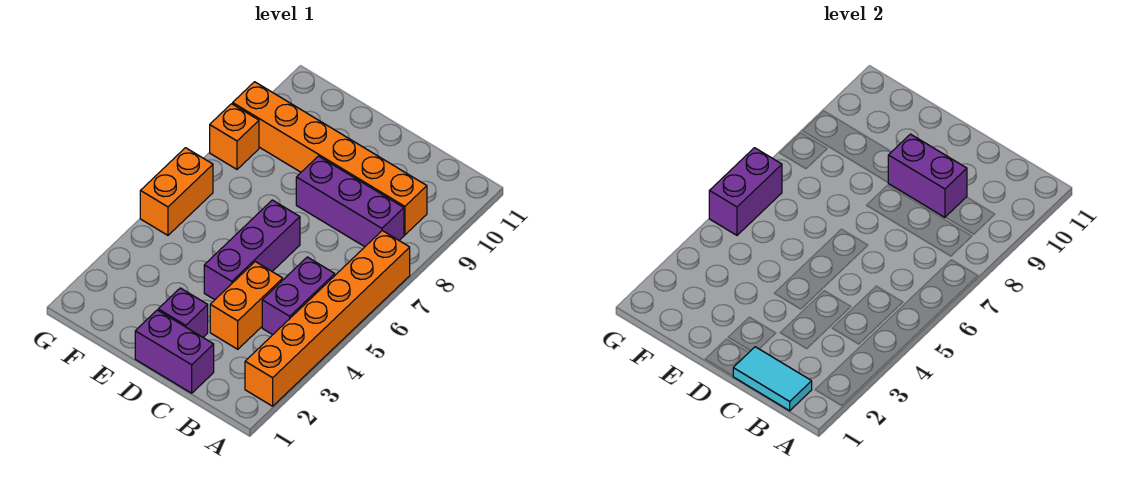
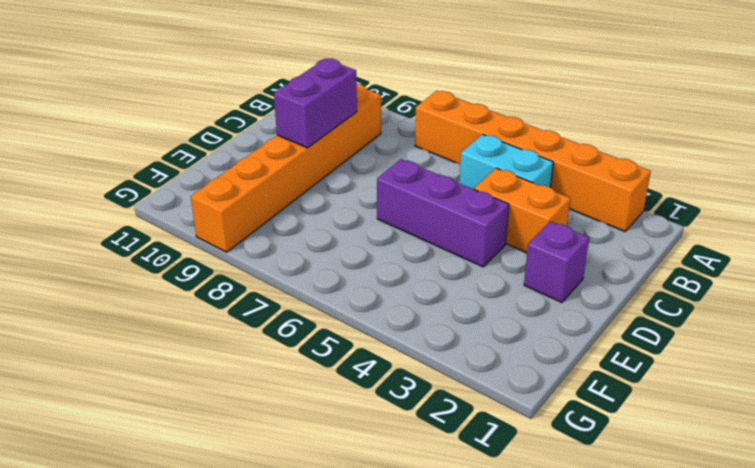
cyan brick B4:B5 level 1 -> purple brick B4:B5 level 1
none -> purple brick B8:D8 level 1
none -> purple brick C1:D1 level 1
none -> orange brick G5:G6 level 1

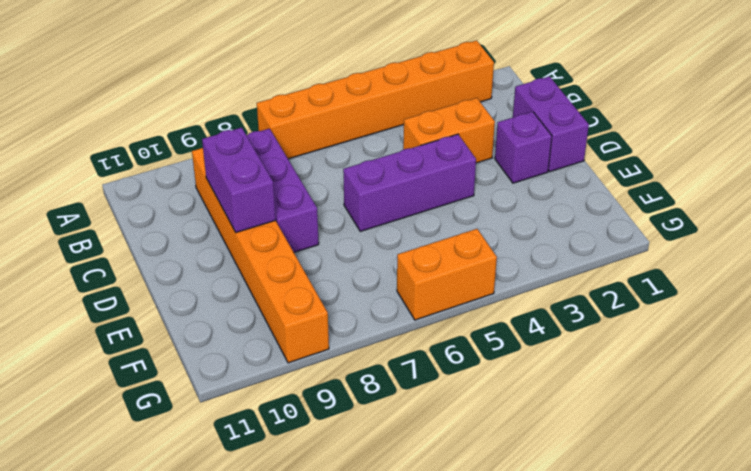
none -> purple brick B4:B5 level 1
none -> orange brick G8 level 1
none -> cyan tile B1:C1 level 2

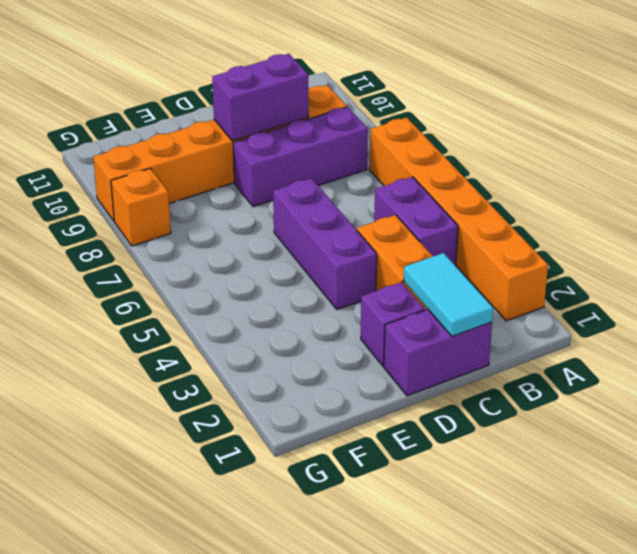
cyan tile C1:C2 level 2 -> cyan tile B1:C1 level 2
none -> orange brick G5:G6 level 1
none -> purple brick G5:G6 level 2

